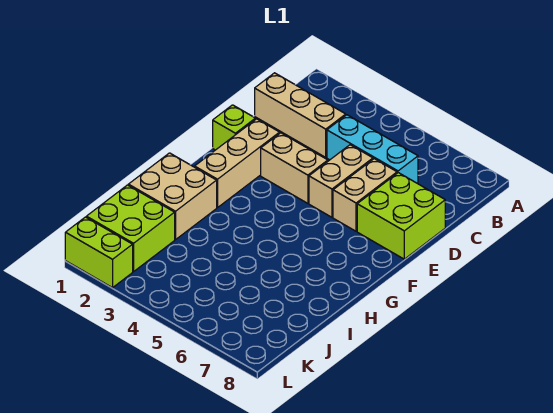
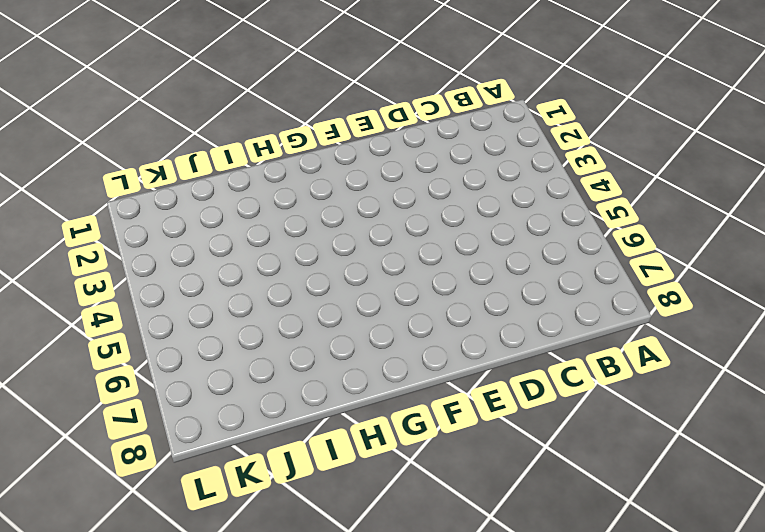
none -> tan brick C1:C3 level 1
none -> cyan brick C4:C6 level 1

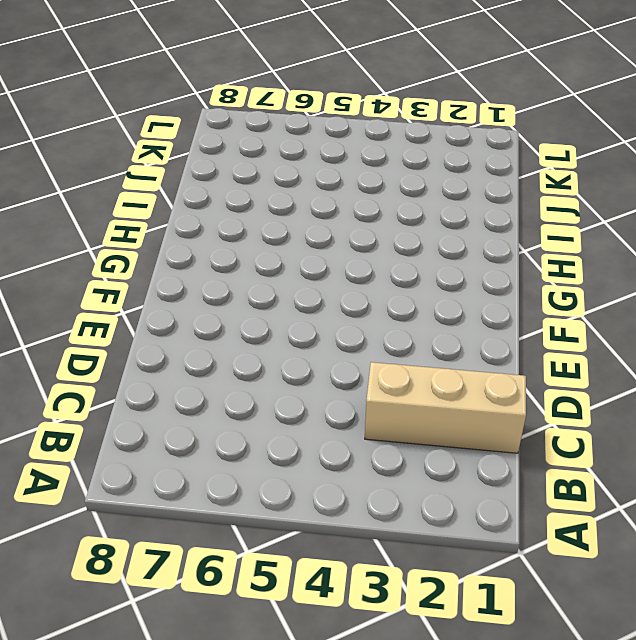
none -> cyan brick C4:C6 level 1
none -> tan brick D5:E5 level 1

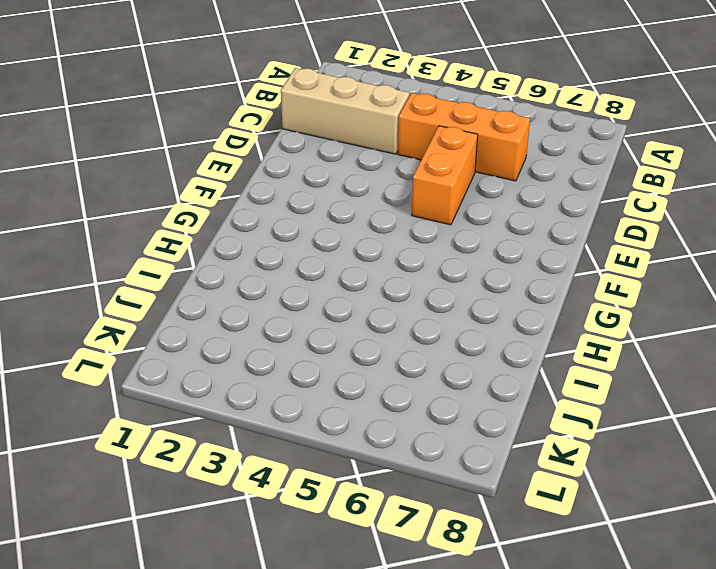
orange brick C4:C6 level 1 -> cyan brick C4:C6 level 1
orange brick D5:E5 level 1 -> tan brick D5:E5 level 1
none -> tan brick D6:E6 level 1
none -> lime brick D7:E8 level 1

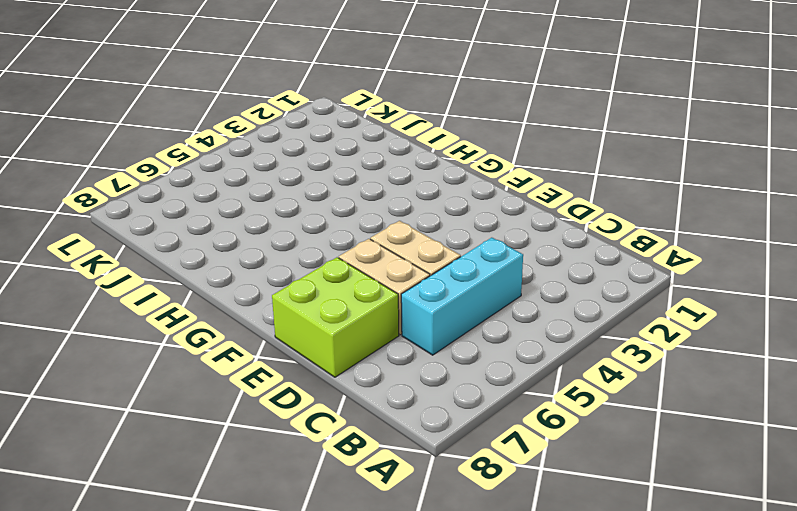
none -> tan brick C1:C3 level 1
none -> lime brick E1 level 1

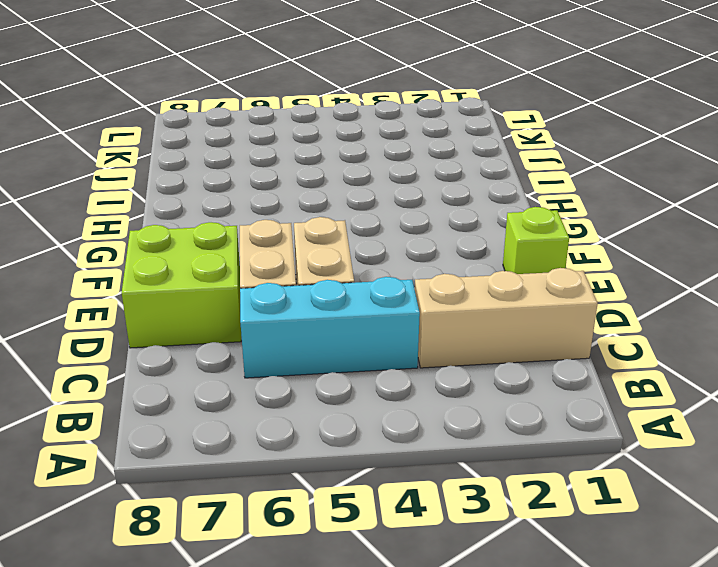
none -> tan brick E2:G2 level 1
none -> tan brick E3:E4 level 1

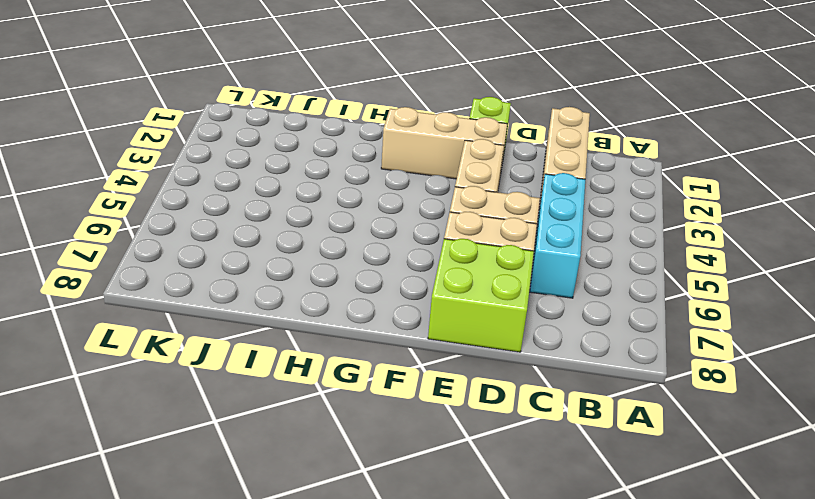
none -> tan brick H1:I2 level 1
none -> lime brick J1:K2 level 1

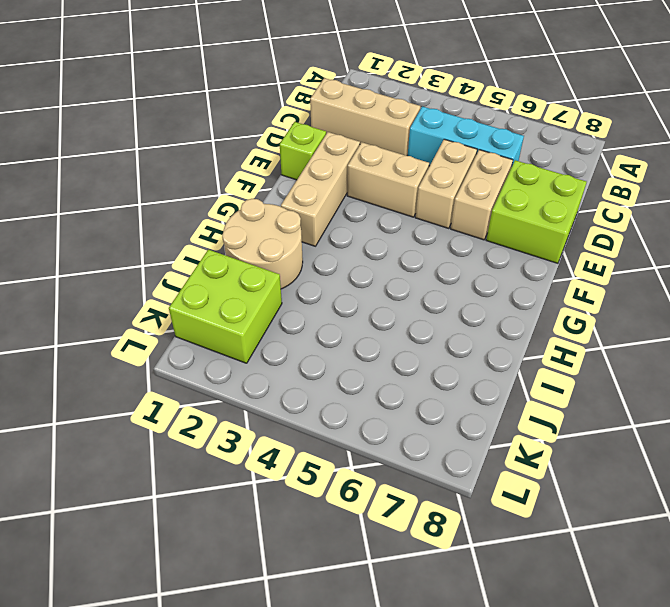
tan round brick H1:I2 level 1 -> tan brick H1:I2 level 1
none -> lime brick L1:L2 level 1

